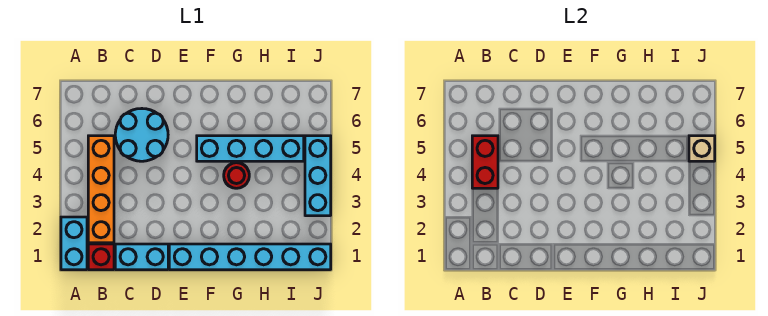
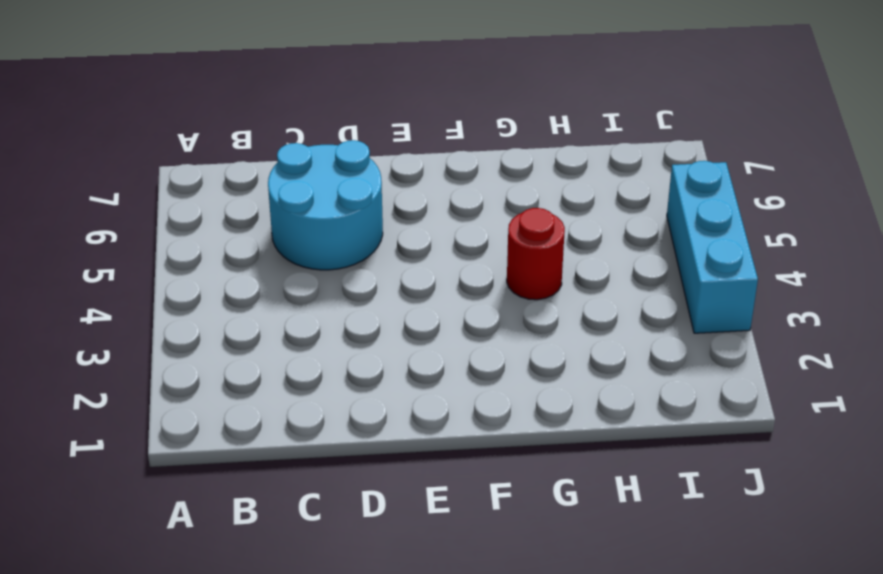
none -> cyan brick A1:A2 level 1
none -> red brick B1 level 1

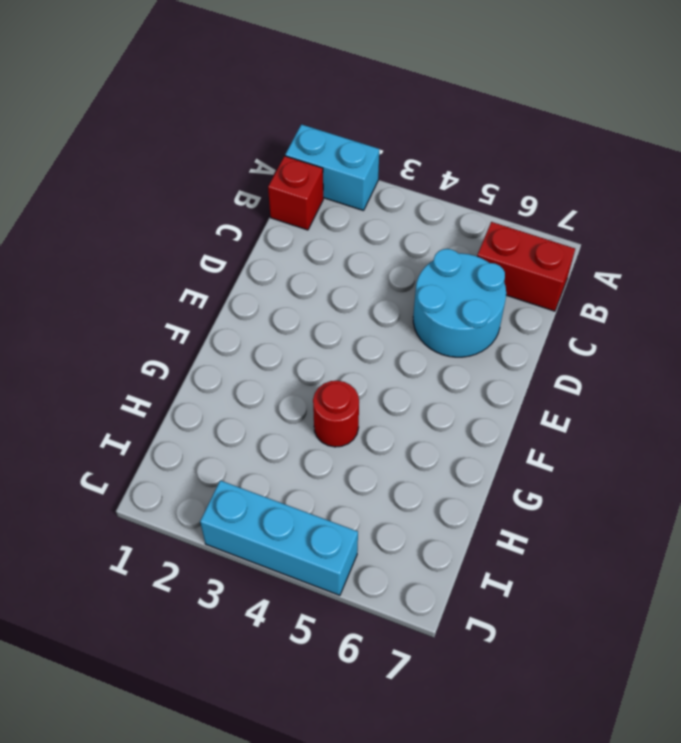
red brick B6:B7 level 1 -> red brick B4:B5 level 2
none -> orange brick B2:B5 level 1
none -> cyan brick C1:D1 level 1

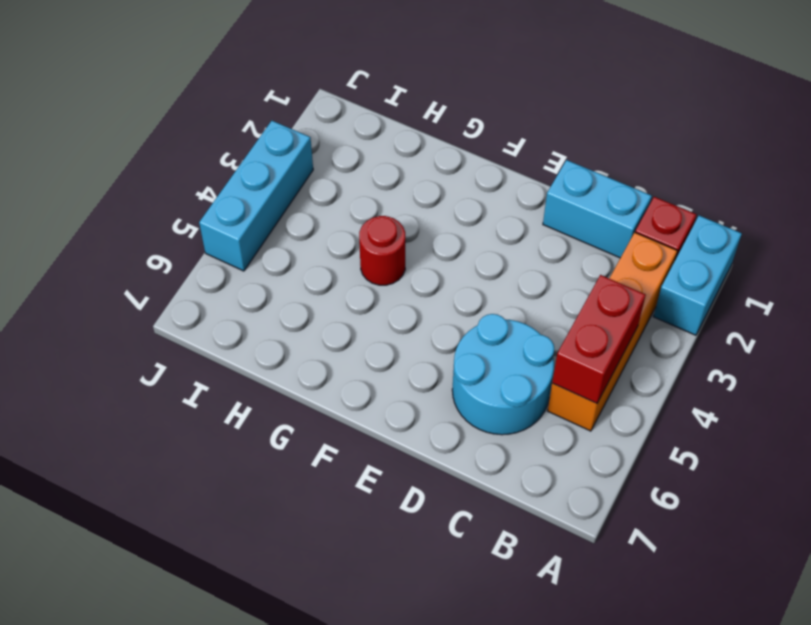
none -> cyan brick E1:J1 level 1
none -> cyan brick F5:I5 level 1

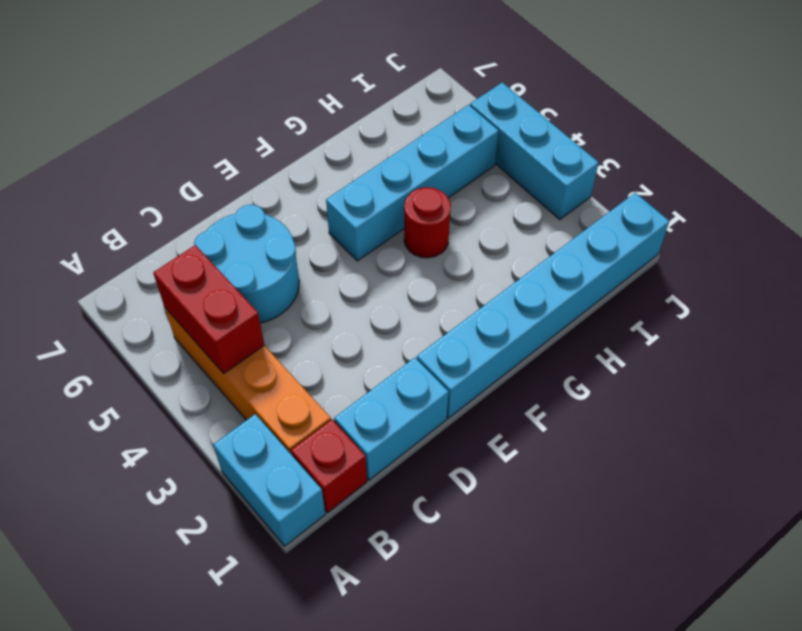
none -> tan brick J5 level 2

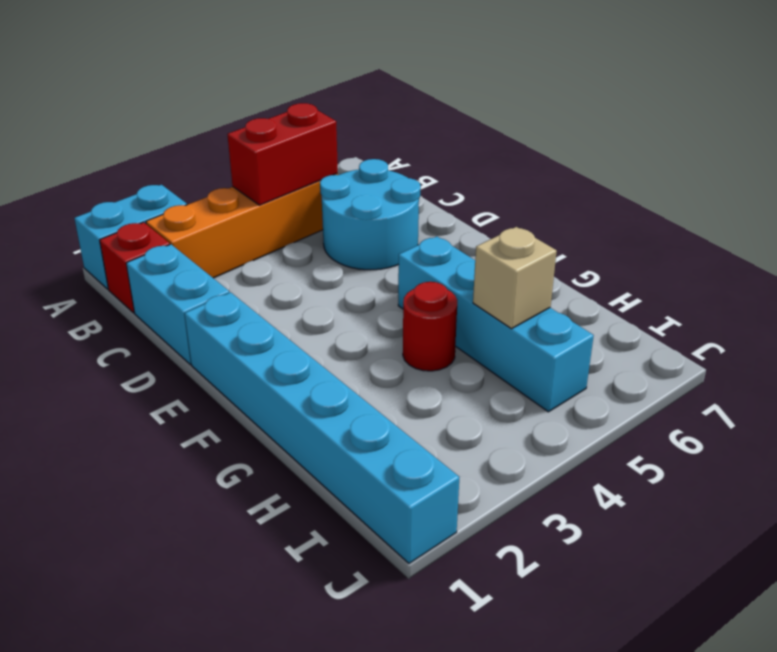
tan brick H5 level 2 -> tan brick J5 level 2
none -> cyan brick J3:J5 level 1

